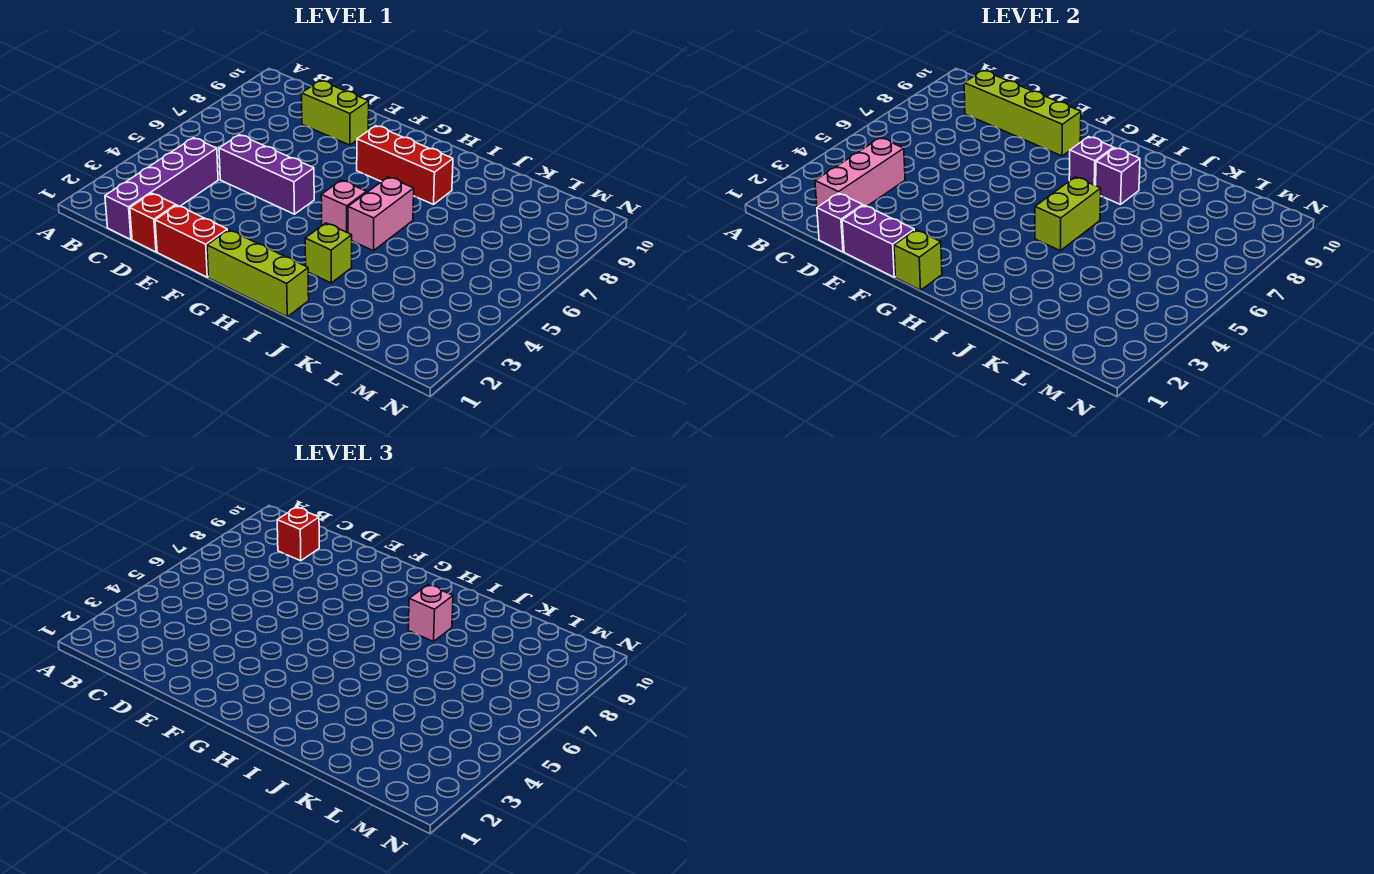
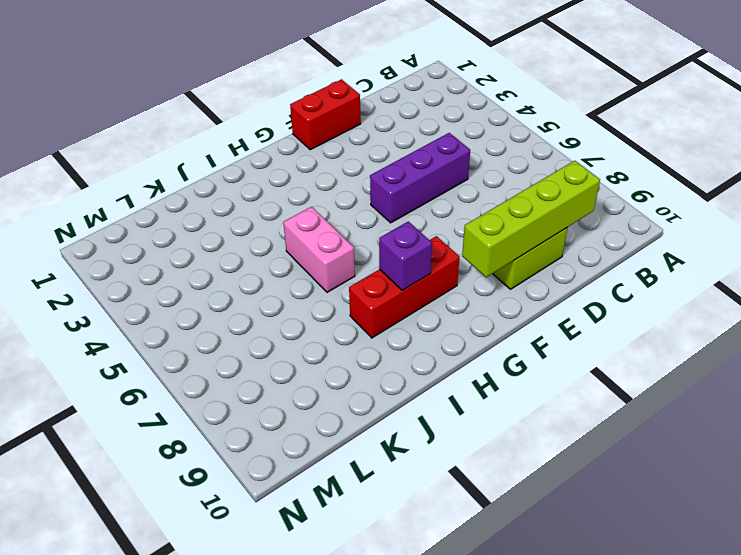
none -> purple brick C1:C4 level 1
none -> red brick D1 level 1
none -> lime brick G1:I1 level 1

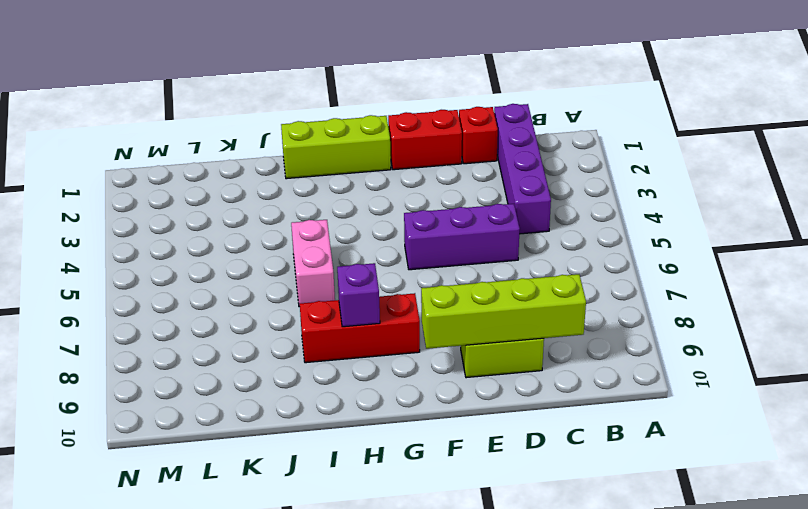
none -> pink brick H5 level 1
none -> lime brick I3 level 1
none -> pink brick C2:C4 level 2

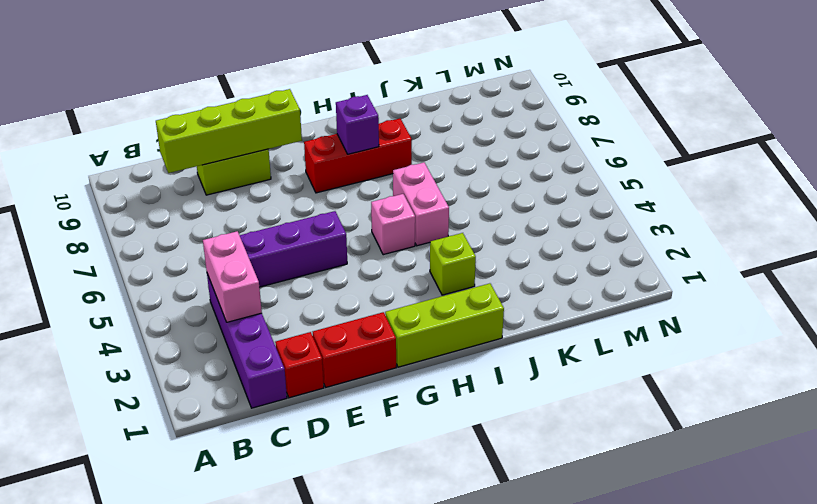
pink brick C3:C4 level 2 -> pink brick C2:C4 level 2
none -> purple brick D1 level 2
none -> purple brick E1:F1 level 2
none -> lime brick G1 level 2

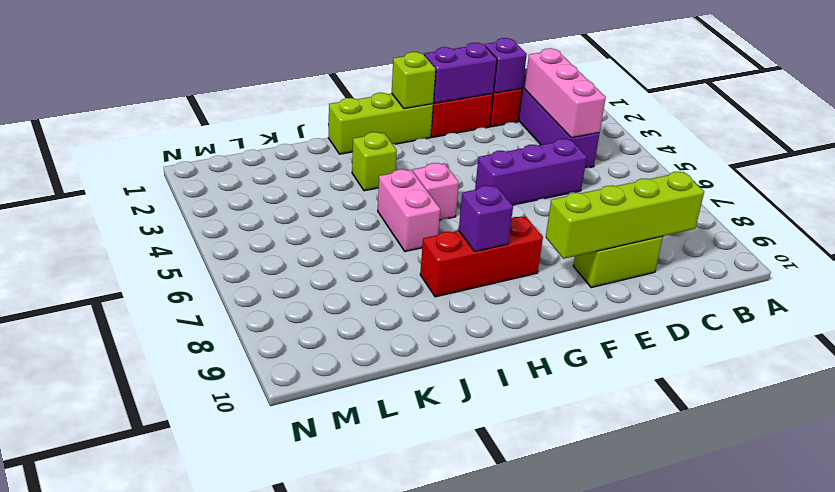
none -> lime brick I5:I6 level 2
none -> purple brick I8 level 2
none -> red brick C9 level 3

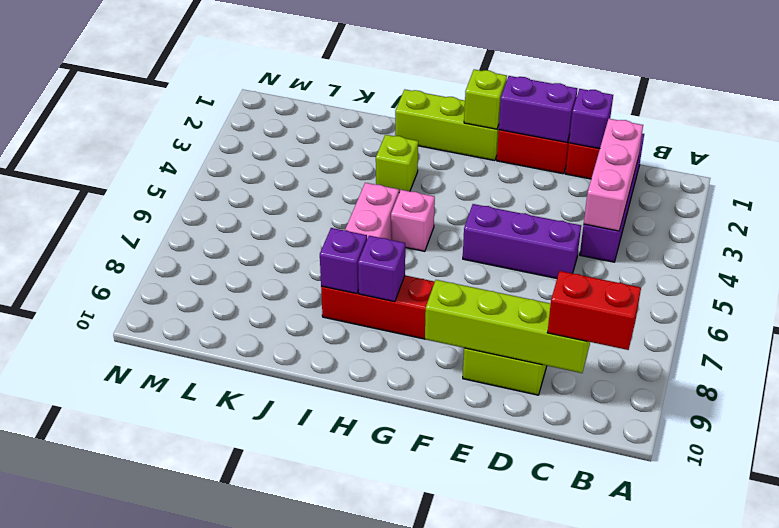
red brick B9:C9 level 3 -> red brick C9 level 3
none -> lime brick I5:I6 level 2
none -> pink brick I8 level 3

